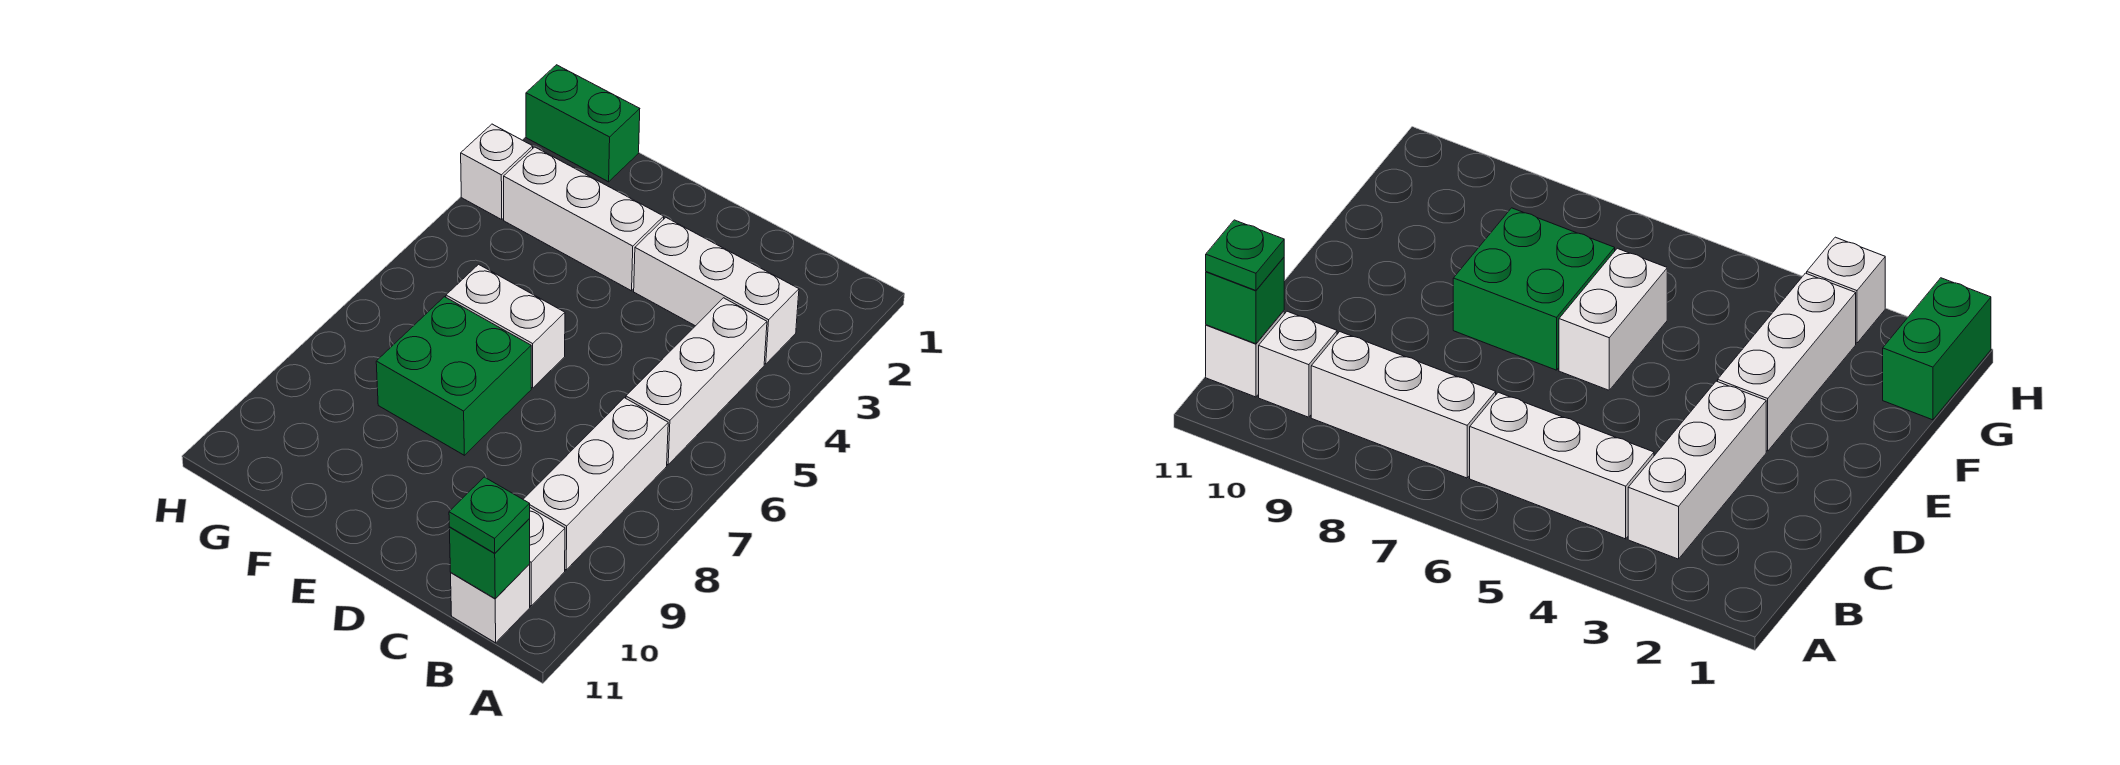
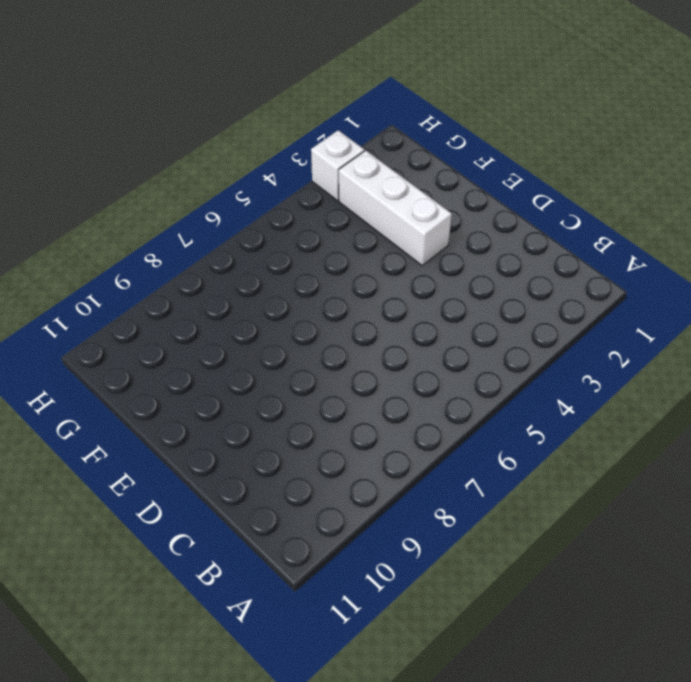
none -> white brick B3:D3 level 1
none -> white brick B4:B6 level 1
none -> white brick B7:B9 level 1

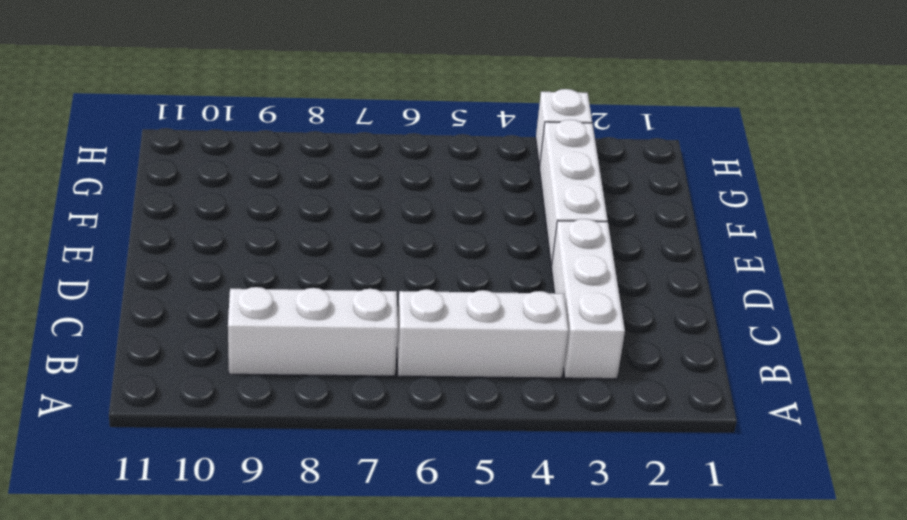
none -> white brick B10 level 1
none -> white brick B11 level 1
none -> white brick E6:F6 level 1

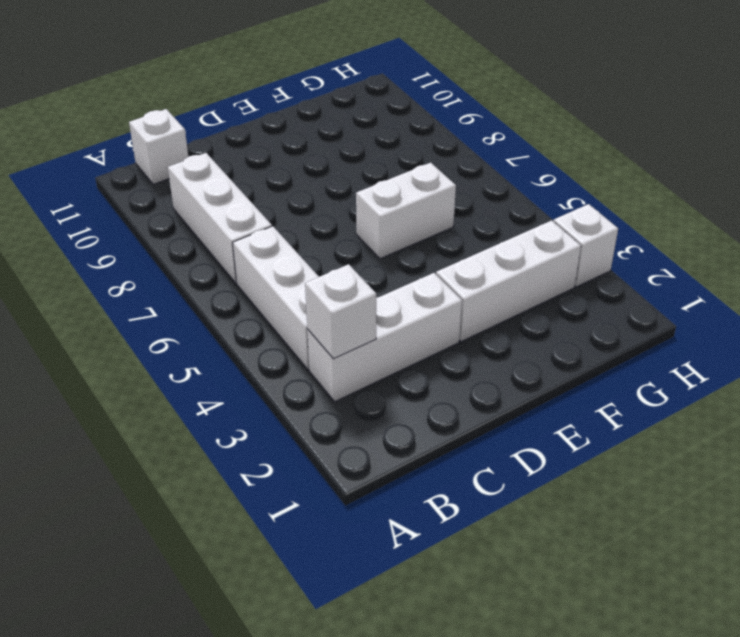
white brick B3 level 2 -> white brick B10 level 1
none -> green brick E7:F8 level 1
none -> green brick G1:H1 level 1
none -> green brick B11 level 2

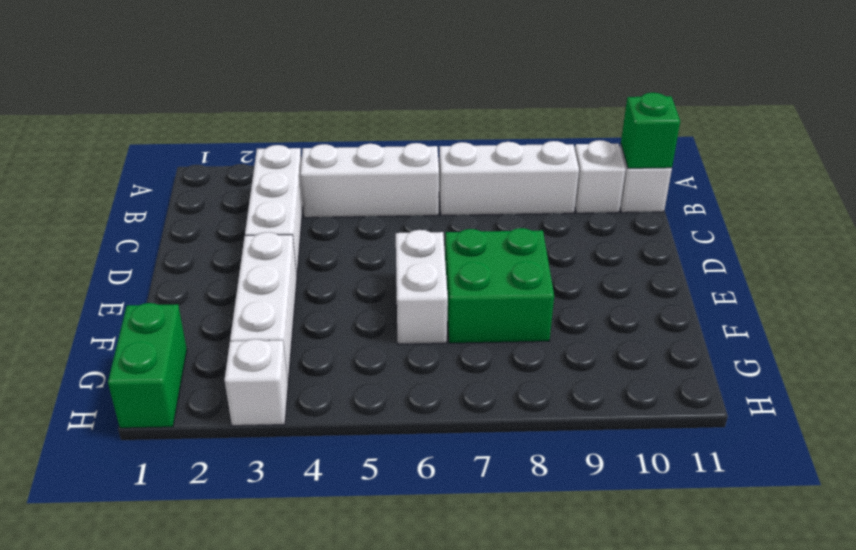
none -> green plate B11 level 3

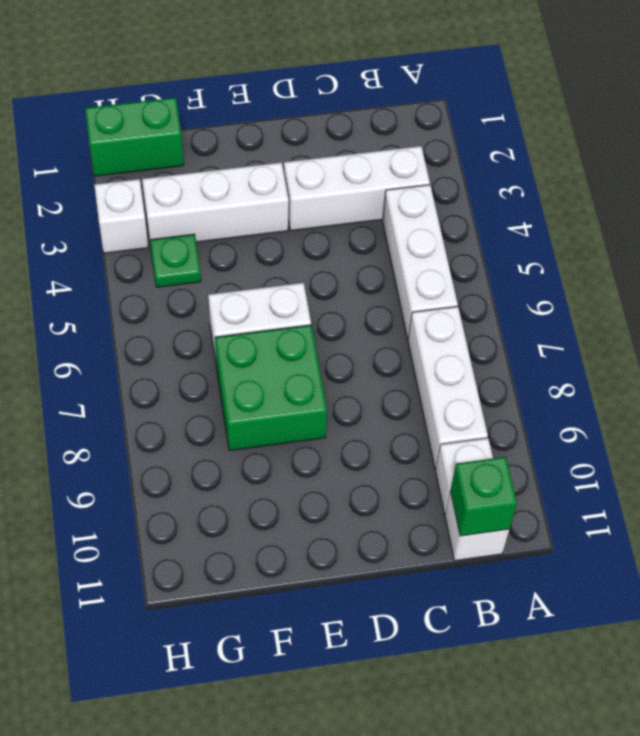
green plate G4 level 1 -> green plate B11 level 3

